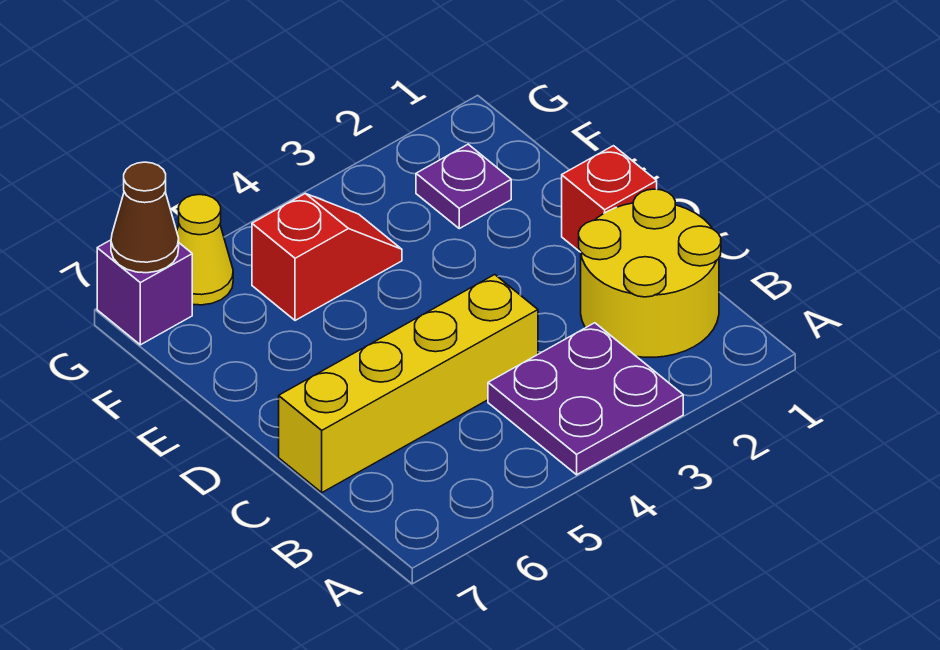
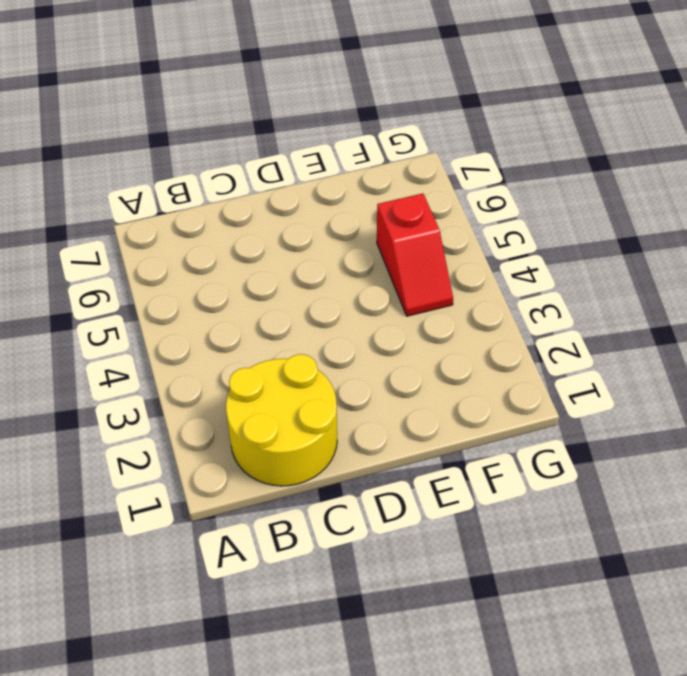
none -> purple plate A3:B4 level 1
none -> yellow brick C4:C7 level 1

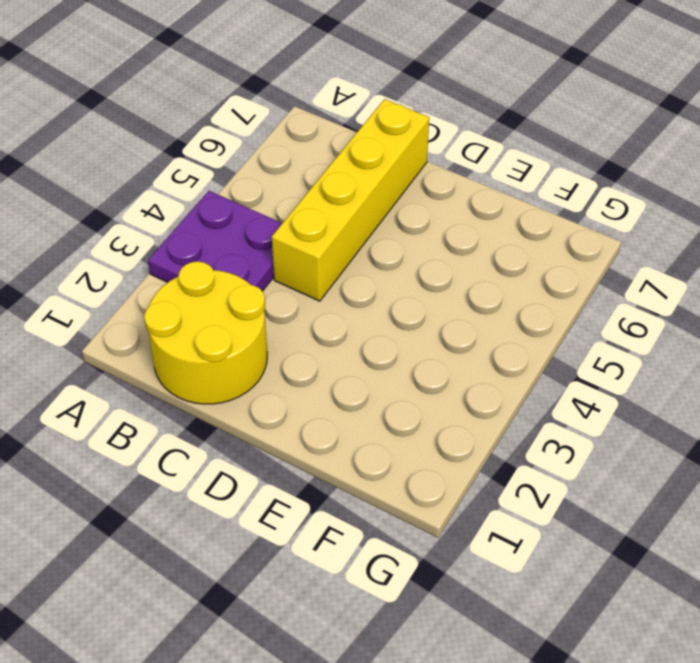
none -> red brick D1 level 1
none -> purple plate F2 level 1

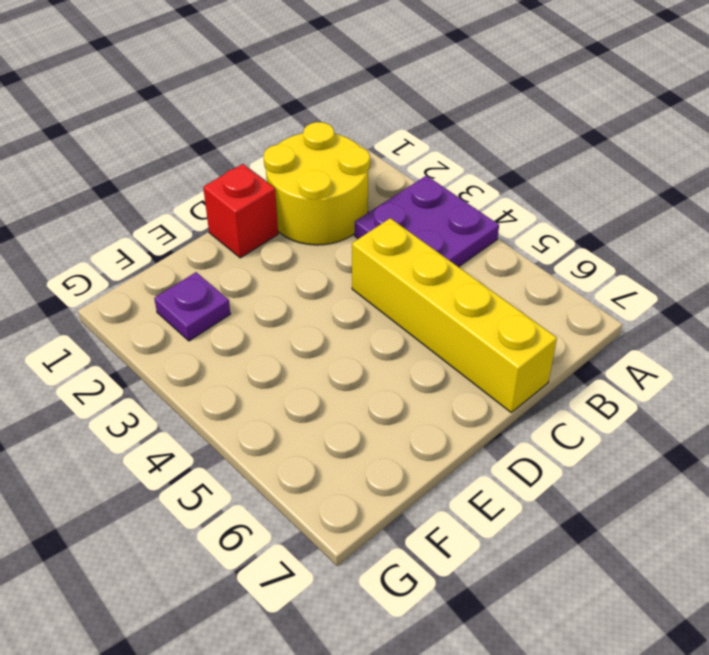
none -> red slope F4:F5 level 1 top 5
none -> yellow cone G6 level 1

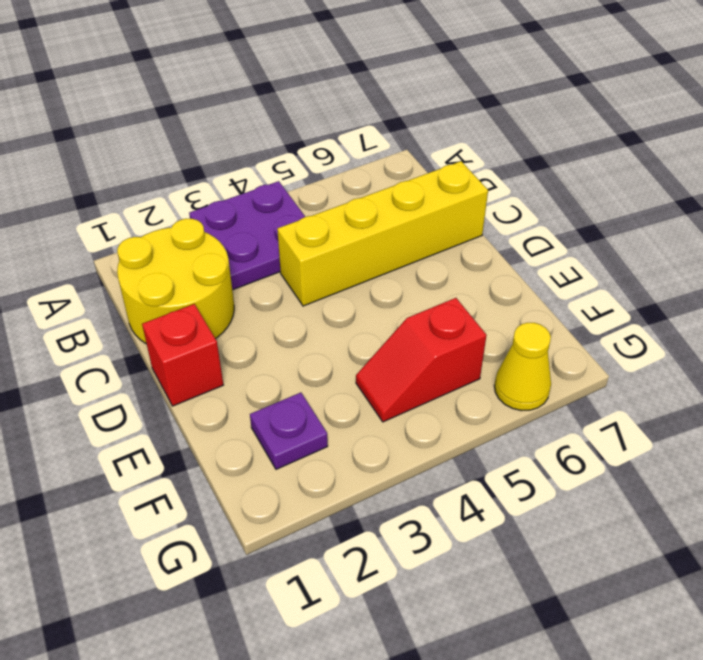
none -> purple brick G7 level 1
none -> brown cone G7 level 2

